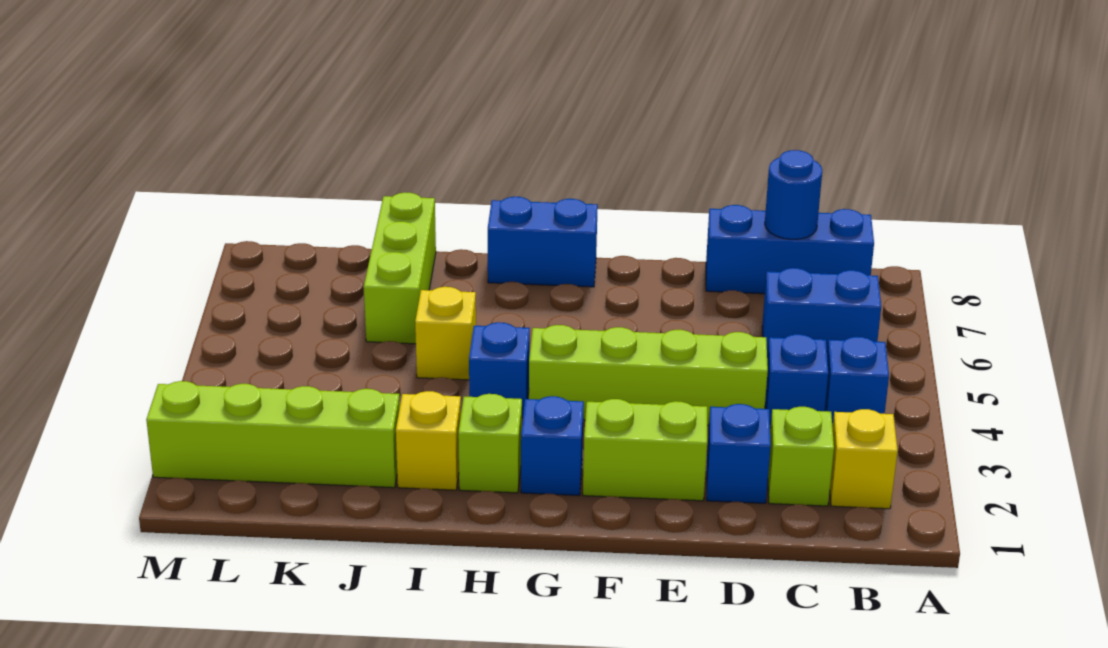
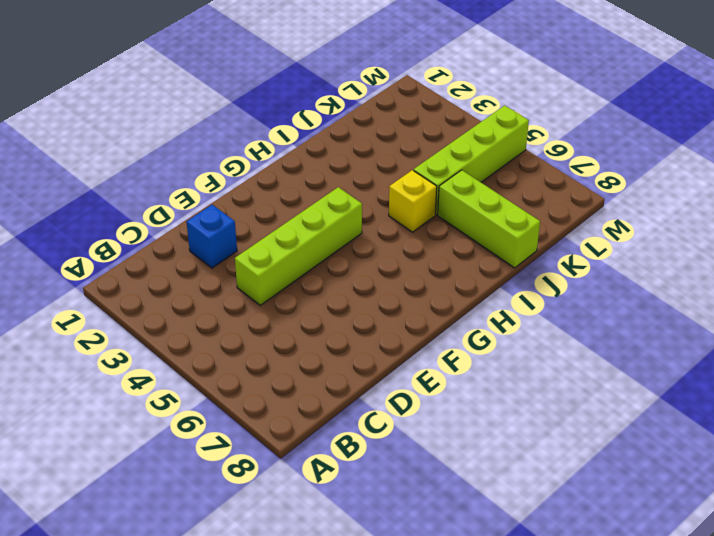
lime brick J5:M5 level 1 -> lime brick J2:M2 level 1
none -> yellow brick B2 level 1
none -> blue brick B4 level 1
none -> blue brick B6:C6 level 1

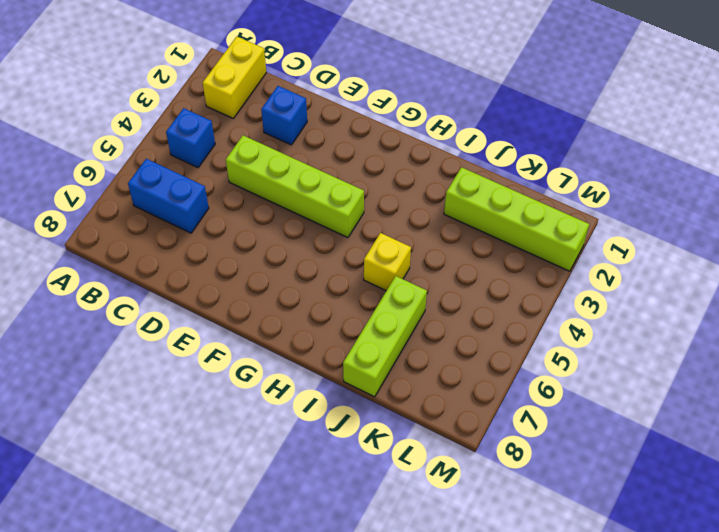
yellow brick B1:B2 level 1 -> yellow brick B2 level 1
none -> blue brick B8:D8 level 1
none -> lime brick C2 level 1
none -> blue brick C4 level 1

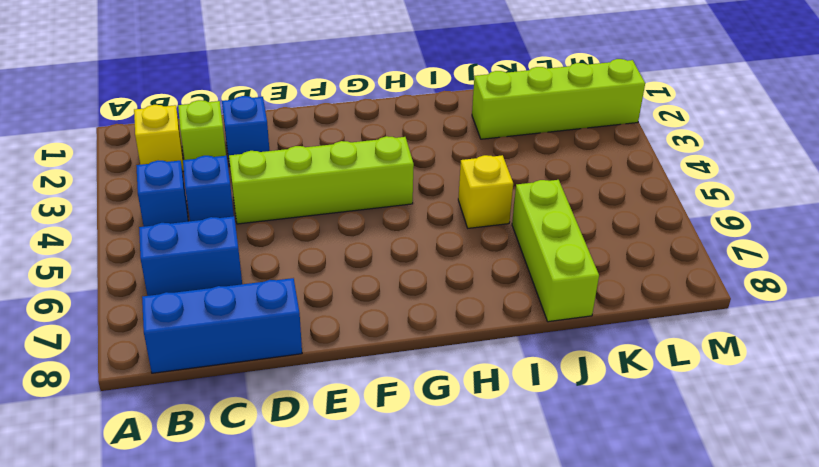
none -> lime brick E2:F2 level 1
none -> blue brick G2 level 1
none -> blue brick G8:H8 level 1

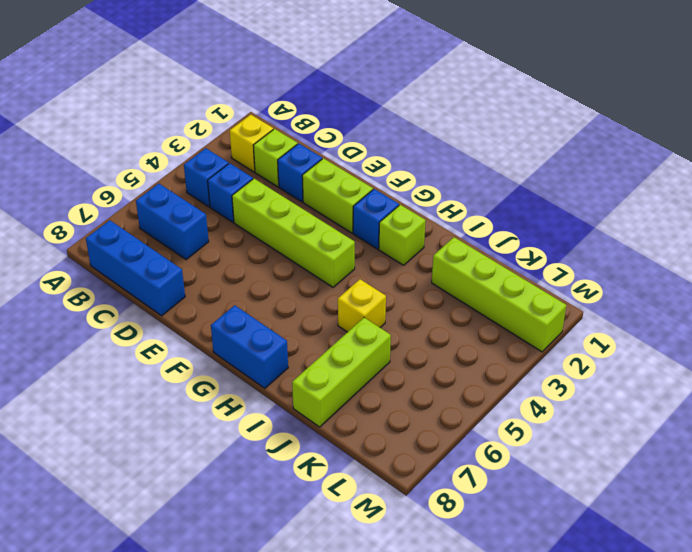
none -> blue brick H4 level 1
none -> yellow brick I2 level 1
none -> blue round brick C8 level 2

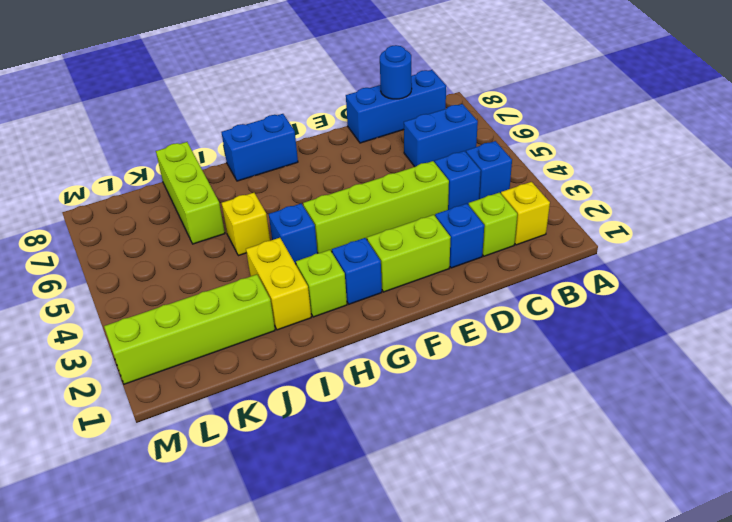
yellow brick I2:I3 level 1 -> yellow brick I2 level 1

